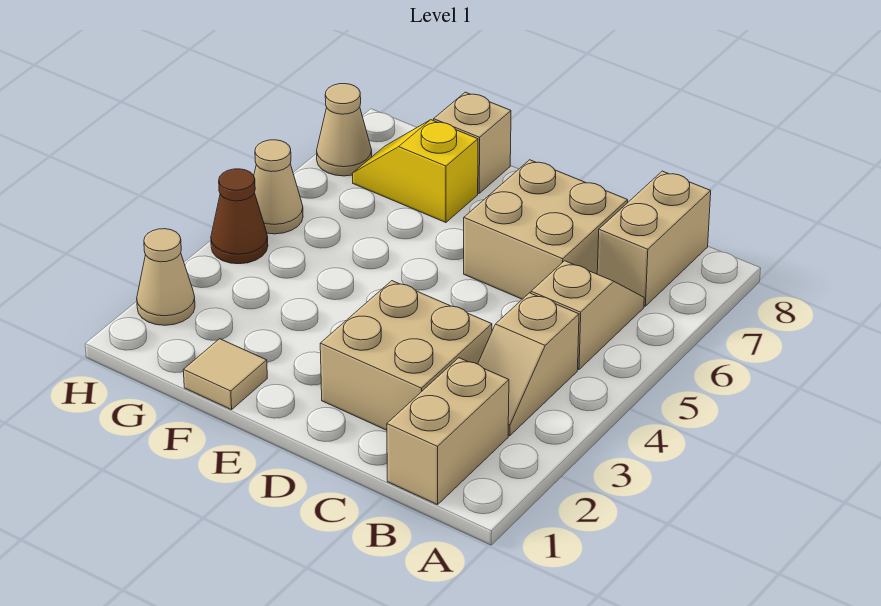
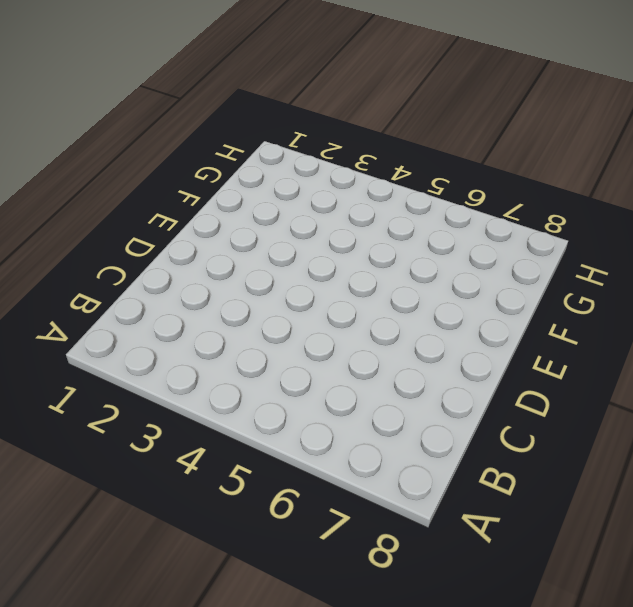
none -> tan brick B1:B2 level 1
none -> tan slope B3:B4 level 1 top 4
none -> tan slope B5:B6 level 1 top 5

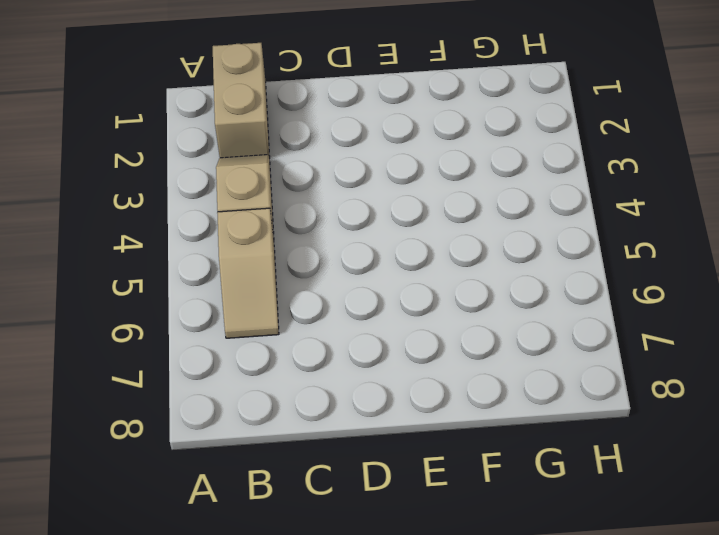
none -> tan brick B7:B8 level 1
none -> tan brick C2:D3 level 1
none -> tan brick C6:D7 level 1

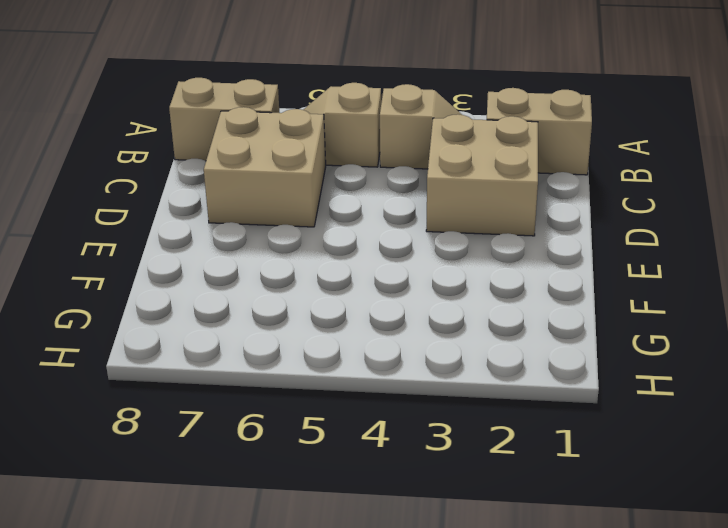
none -> tan tile F1 level 1
none -> yellow slope F7:G7 level 1 top F
none -> tan brick F8 level 1

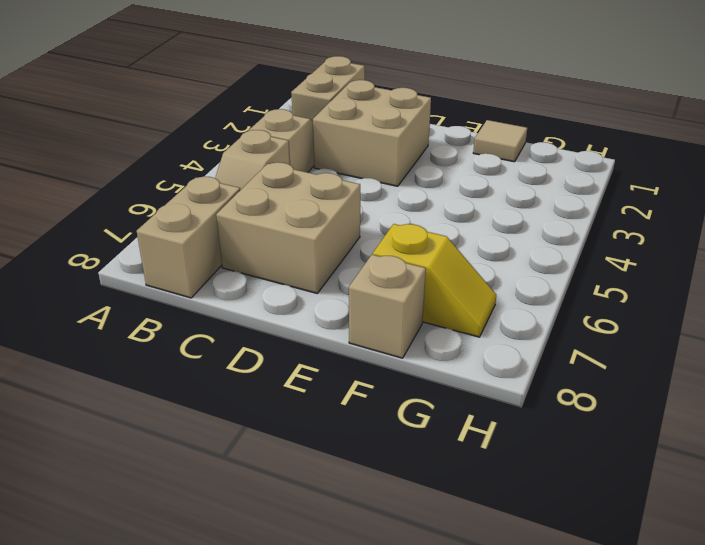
none -> tan cone H2 level 1
none -> brown cone H4 level 1
none -> tan cone H5 level 1

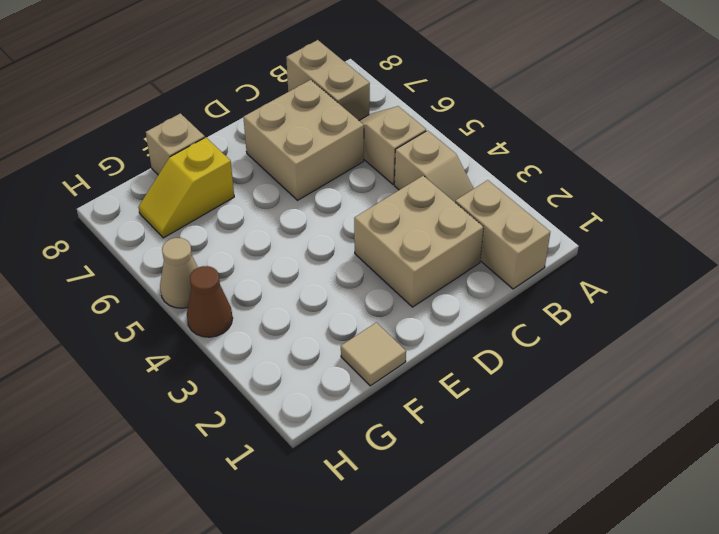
none -> tan cone H2 level 1
none -> tan cone H7 level 1

